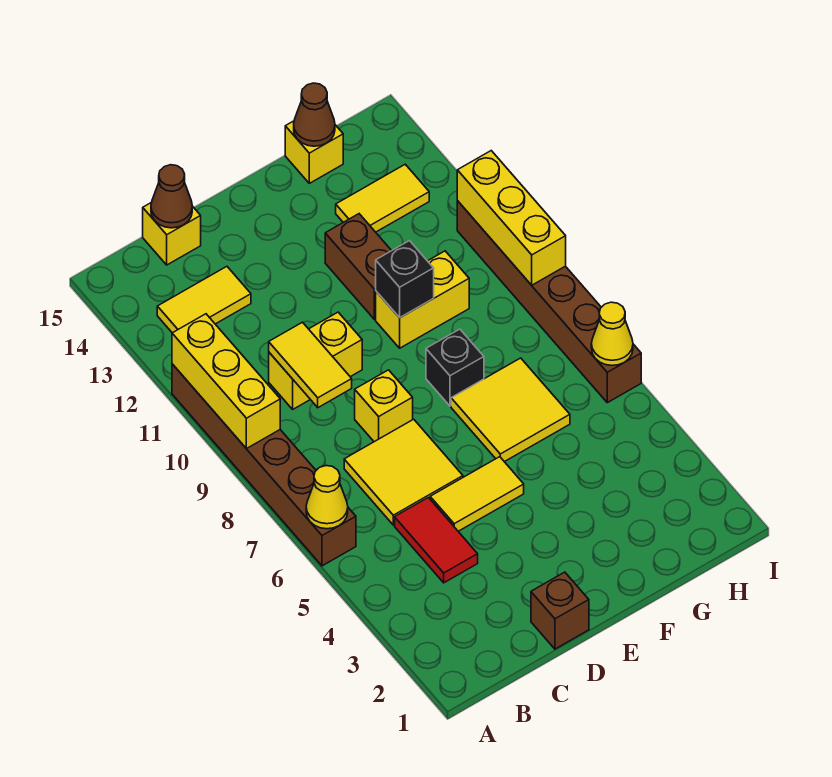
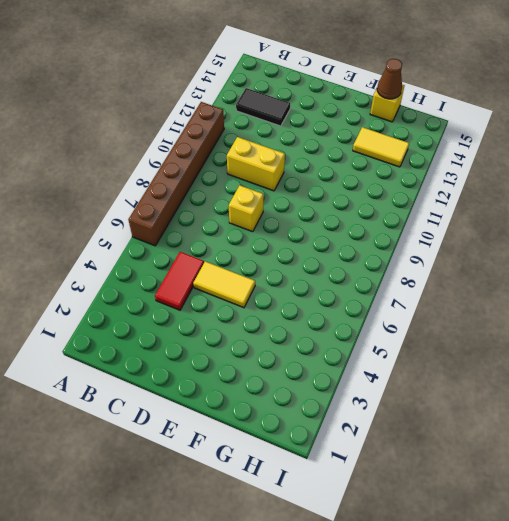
black tile B13:C13 level 1 -> yellow tile B13:C13 level 1
none -> yellow tile C6:D7 level 1
none -> yellow brick C15 level 1
none -> brown brick D1 level 1

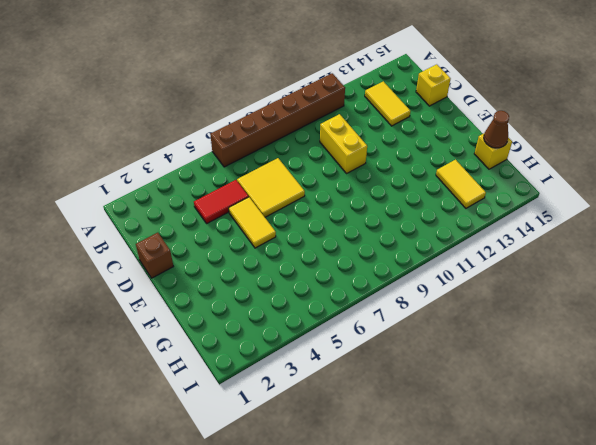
none -> yellow brick D8 level 1
none -> yellow tile F6:G7 level 1
none -> black brick F8 level 1

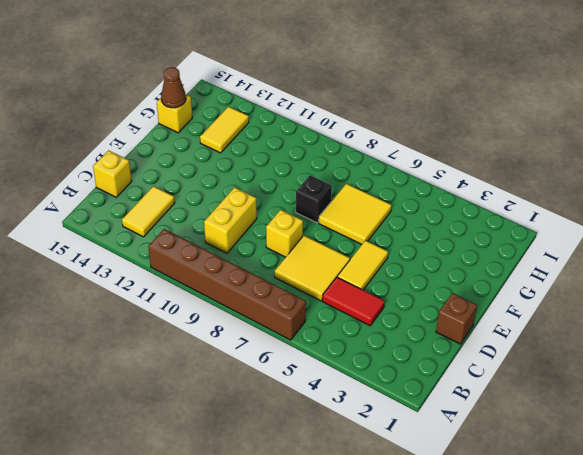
none -> yellow brick F10:G10 level 1
none -> brown brick F11:F12 level 1
none -> brown brick I6:I11 level 1

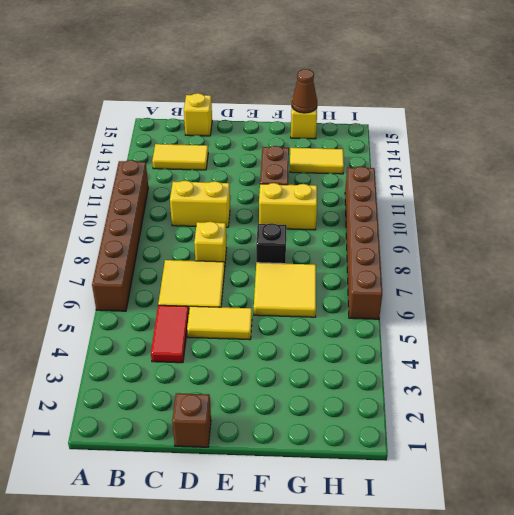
none -> yellow cone A6 level 2
none -> yellow brick A9:A11 level 2
none -> yellow tile C9:C10 level 2

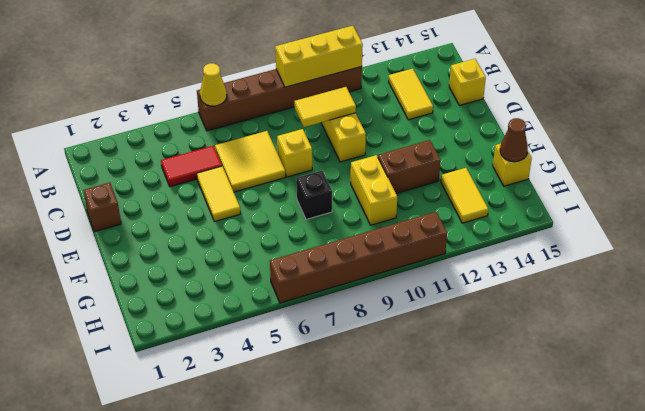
none -> yellow tile F6:G7 level 1
none -> brown cone C15 level 2
none -> black brick F10 level 2

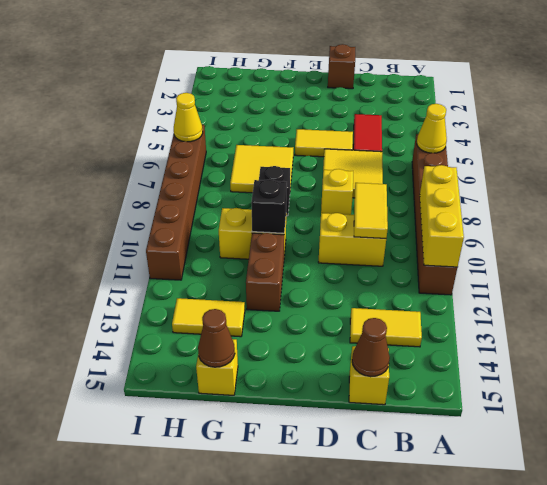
none -> yellow brick I9:I11 level 2

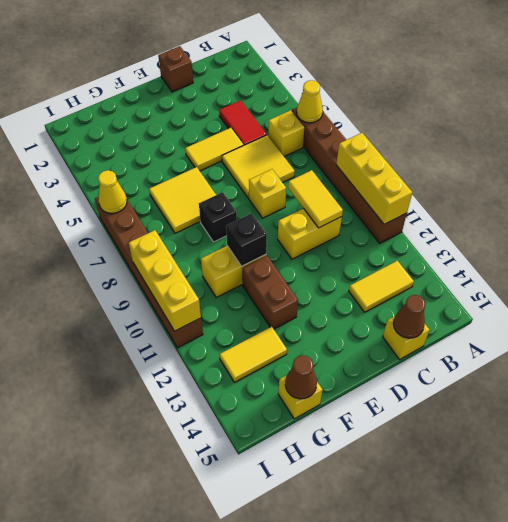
yellow brick B6 level 1 -> none

